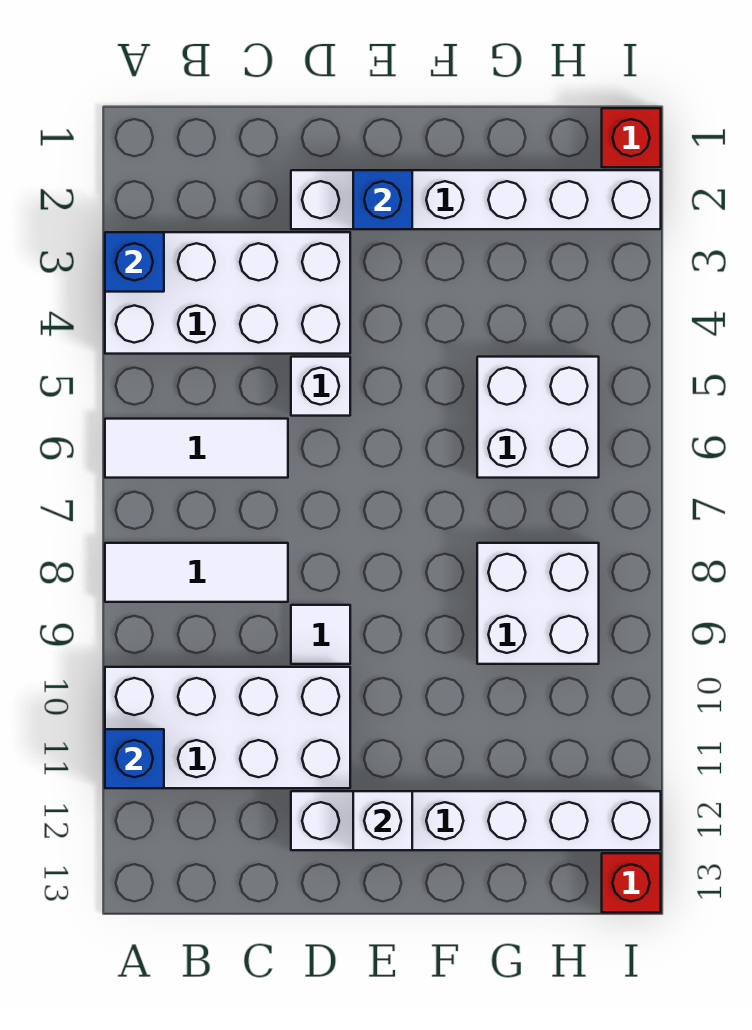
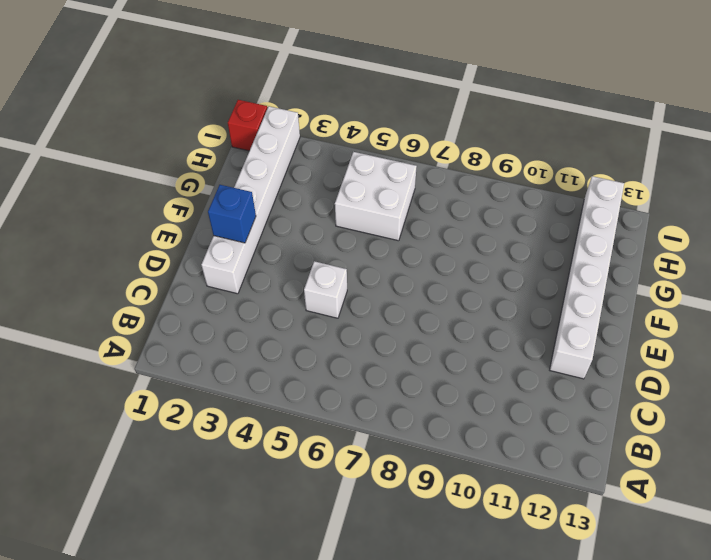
none -> white brick A3:D4 level 1
none -> white tile A6:C6 level 1
none -> white tile A8:C8 level 1

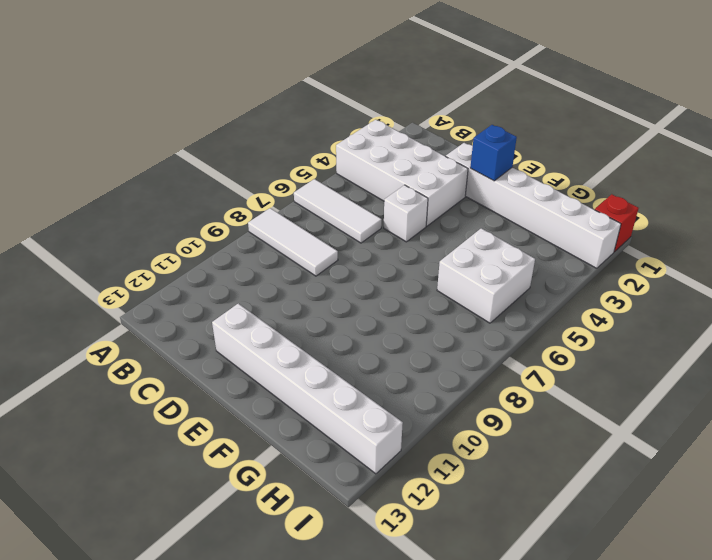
none -> white brick A10:D11 level 1
none -> white tile D9 level 1
none -> white brick G8:H9 level 1

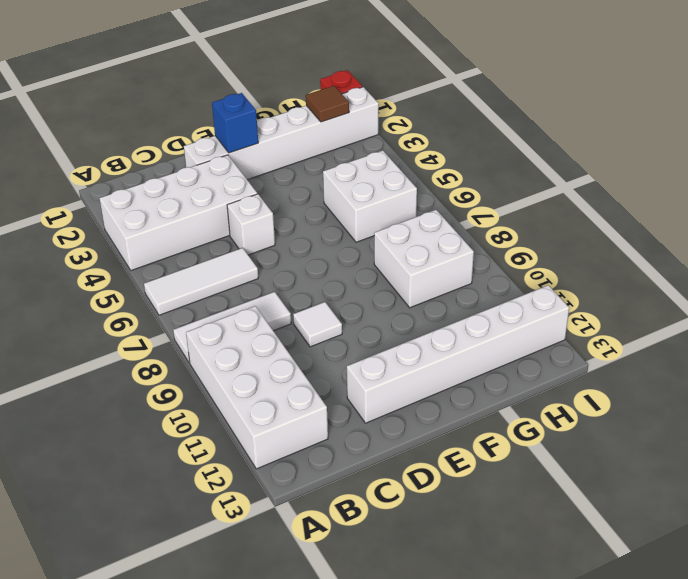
white brick A9:B12 level 1 -> white brick A10:D11 level 1
brown tile H2 level 2 -> none
none -> red brick I13 level 1
none -> blue brick A3 level 2
none -> blue brick A11 level 2

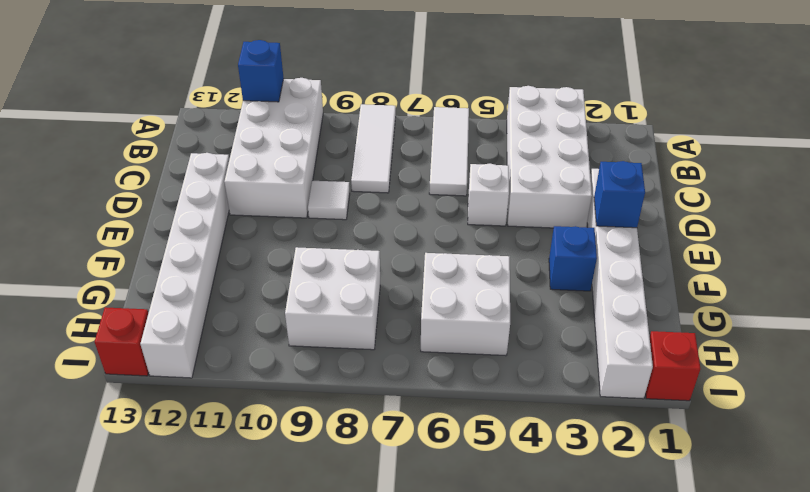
blue brick F3 level 1 -> blue brick A3 level 2
none -> white brick E12 level 2

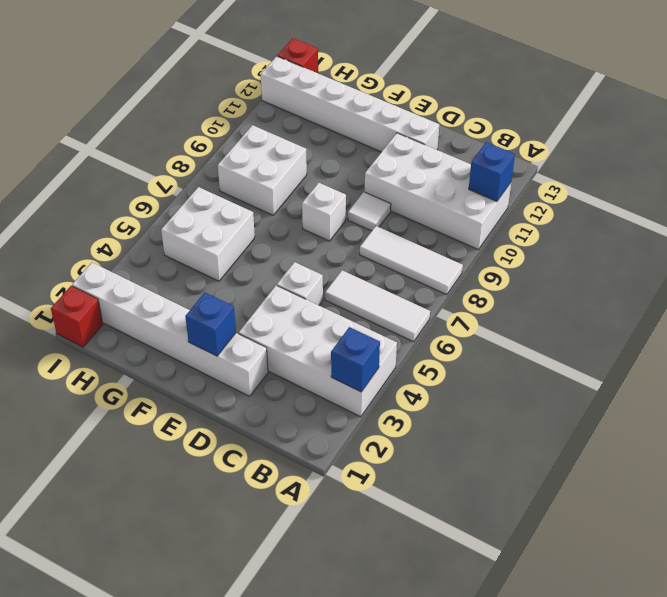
white brick E8 level 1 -> white brick E12 level 2

